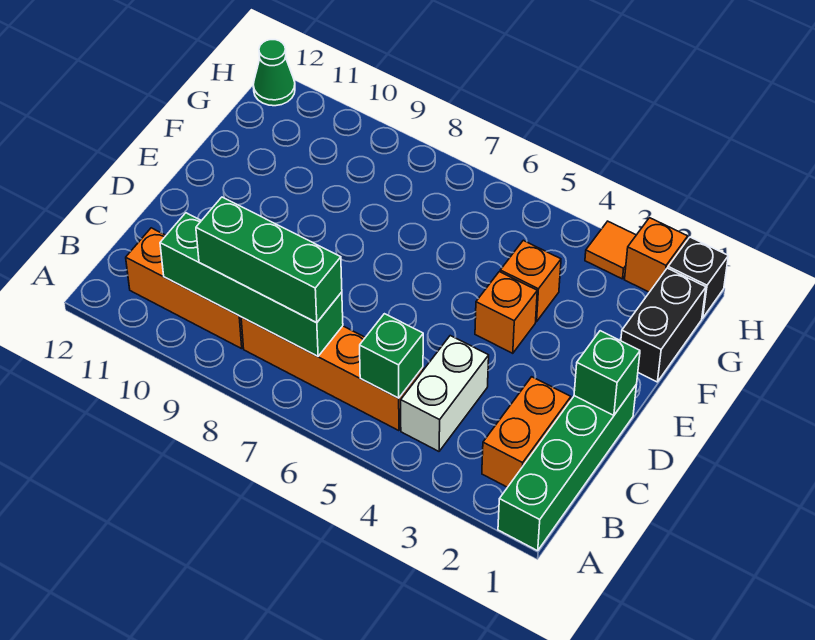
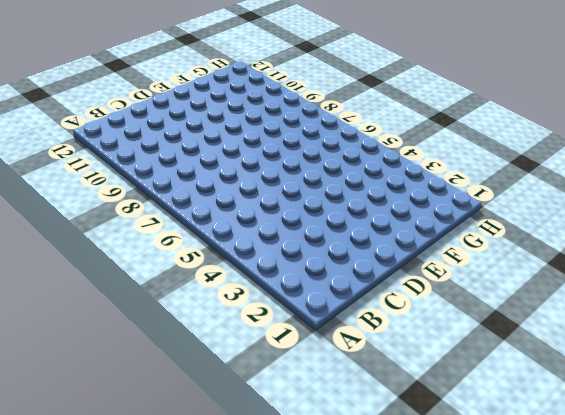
none -> green brick A1:D1 level 1
none -> orange brick B2:C2 level 1
none -> white brick B4:C4 level 1

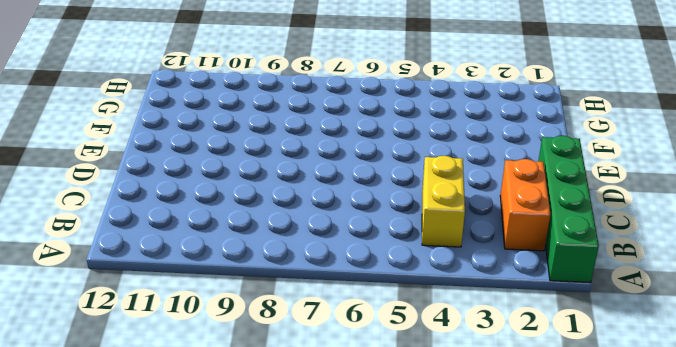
yellow brick B4:C4 level 1 -> white brick B4:C4 level 1
none -> orange brick B5:B8 level 1
none -> orange brick B9:B11 level 1
none -> orange brick E4 level 1

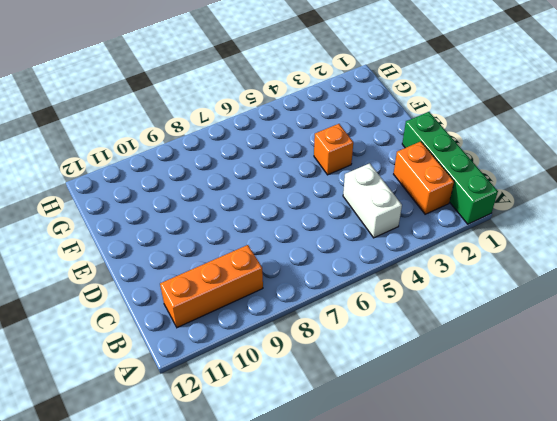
none -> orange brick B5:B8 level 1
none -> black brick F1:G1 level 1
none -> orange brick F4 level 1

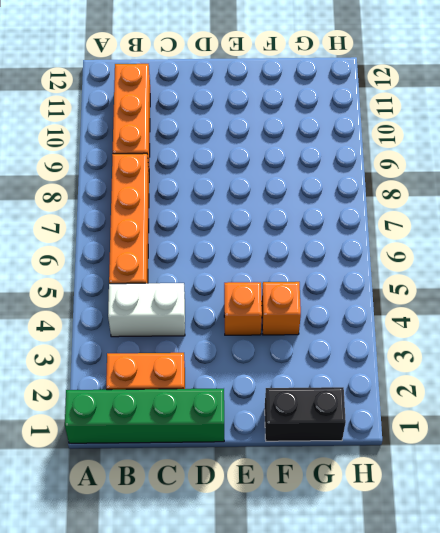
none -> black brick H1 level 1
none -> orange brick H2 level 1
none -> orange tile H3 level 1

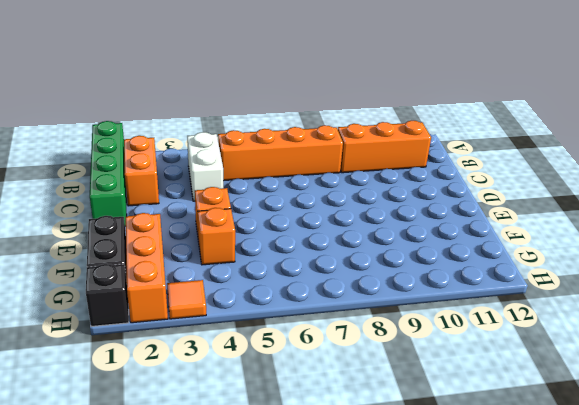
orange brick F2:H2 level 1 -> orange brick H2 level 1
none -> green cone H12 level 1
none -> green brick B5 level 2
none -> green brick B7:B10 level 2

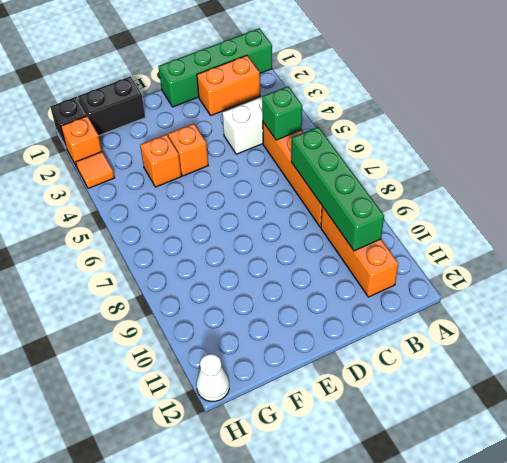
white cone H12 level 1 -> green cone H12 level 1
none -> green brick D1 level 2
none -> green brick B7:B9 level 3

